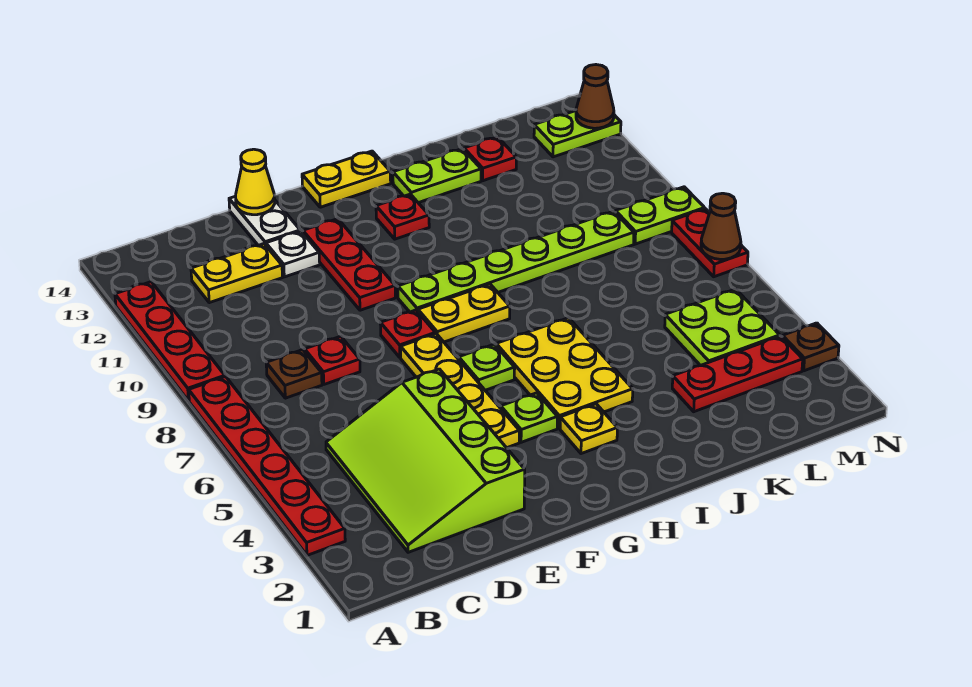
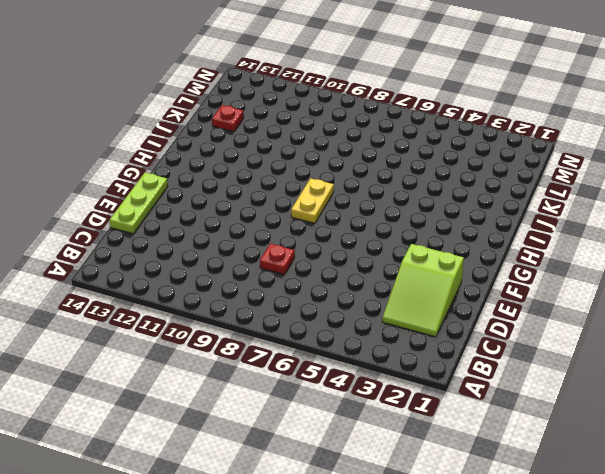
lime slope C2:E3 level 1 top E -> lime slope C2:E5 level 1 top E
lime plate D14:F14 level 1 -> white plate E13:E14 level 1
none -> red plate A3:A8 level 1
none -> red plate A9:A12 level 1
none -> brown plate C8 level 1
none -> yellow plate C12:D12 level 1

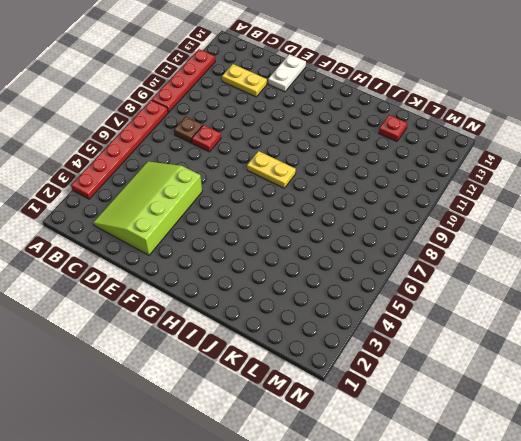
none -> white plate E12 level 1
none -> yellow plate F4:F7 level 1
none -> red plate F8 level 1
none -> red plate F10:F12 level 1

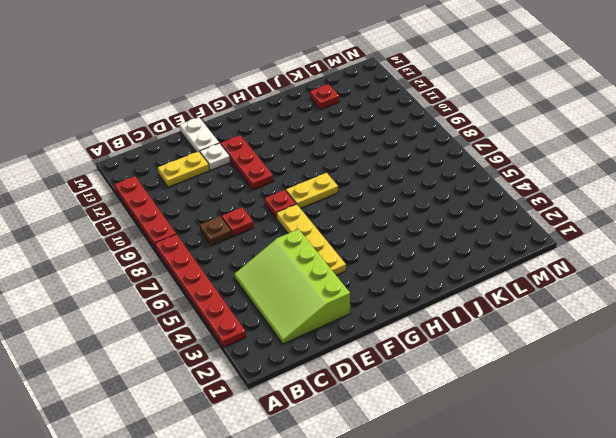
none -> lime plate G4 level 1
none -> lime plate G6 level 1
none -> lime plate G9:L9 level 1
none -> yellow plate G14:H14 level 1

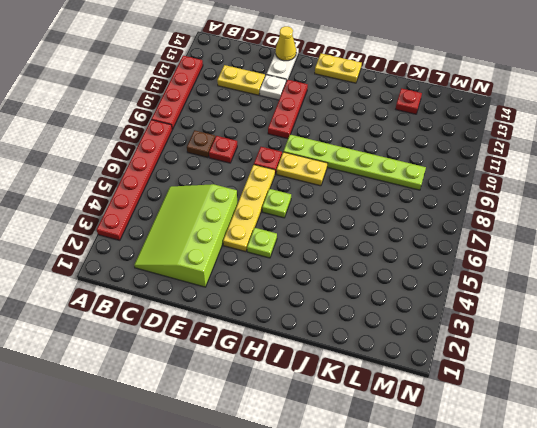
none -> yellow plate H3 level 1
none -> yellow plate H4:I6 level 1
none -> red plate H12 level 1
none -> lime plate I13:J13 level 1

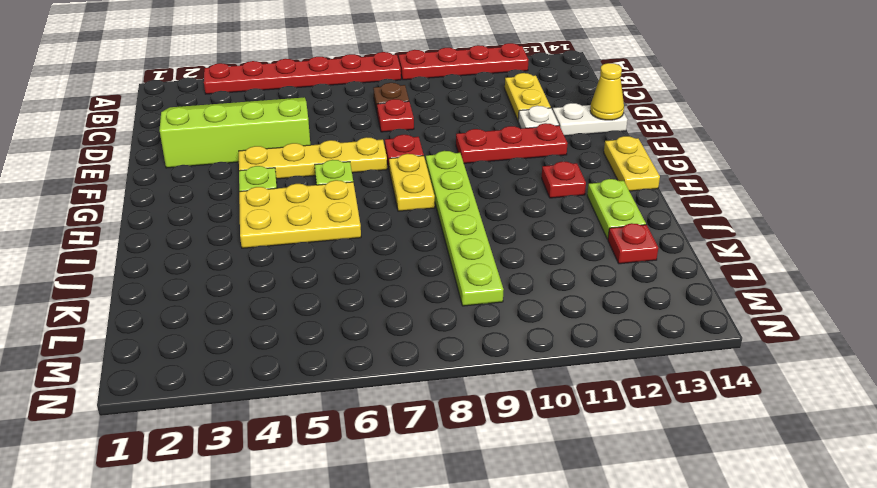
none -> yellow plate H3 level 1
none -> red plate K3:M3 level 1
none -> lime plate L4:M5 level 1
none -> lime plate M9:N9 level 1

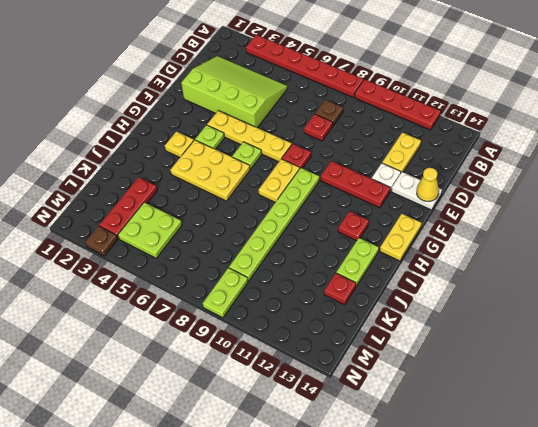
none -> lime plate M13:N13 level 1
none -> red plate N7:N8 level 1
none -> brown cone N7 level 2
none -> brown cone N13 level 2

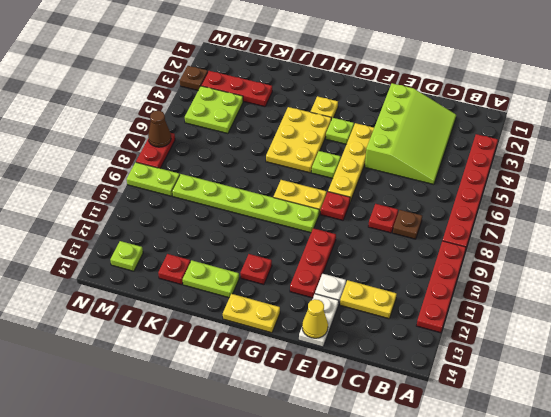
lime plate M13 level 1 -> lime plate M13:N13 level 1
none -> brown cone N13 level 2

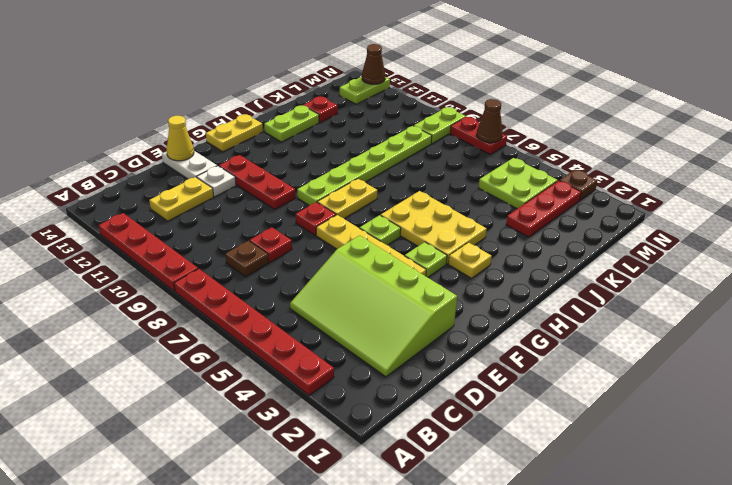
none -> red plate H12 level 1

